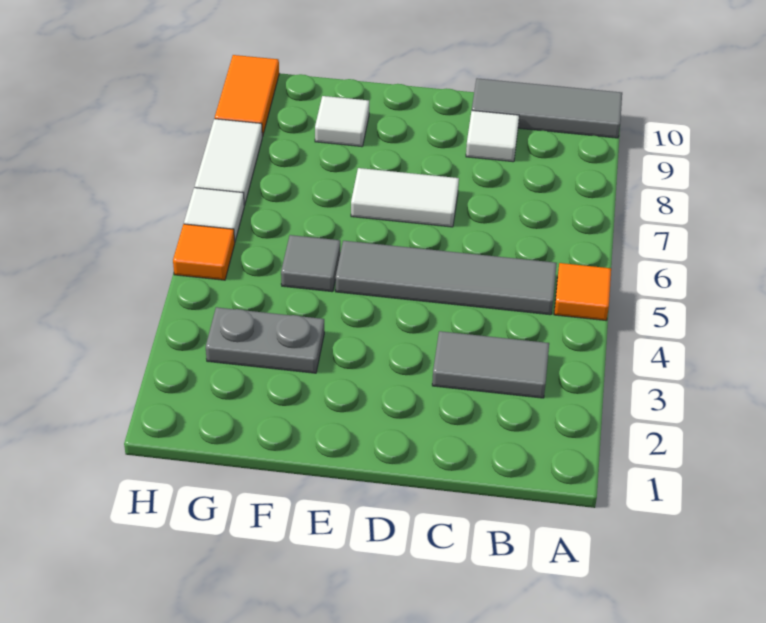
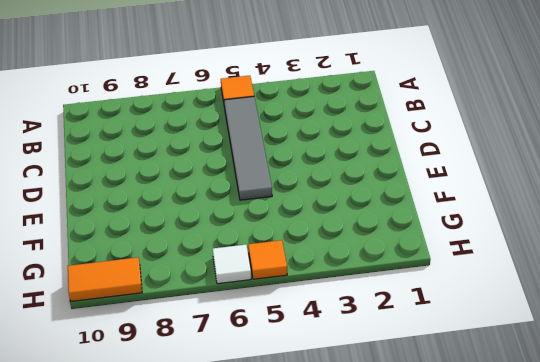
none -> grey tile A10:C10 level 1
none -> grey tile B3:C3 level 1
none -> white tile C9 level 1

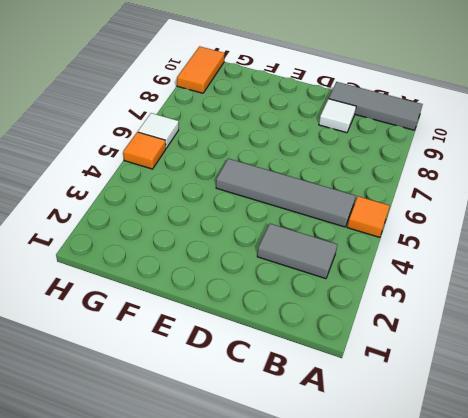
none -> white tile D7:E7 level 1
none -> grey plate F3:G3 level 1
none -> grey tile F5 level 1

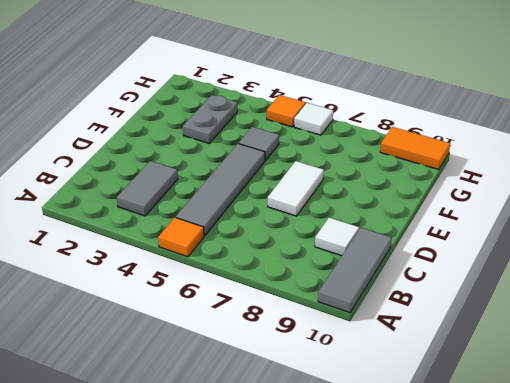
none -> white tile F9 level 1
none -> white tile H7:H8 level 1

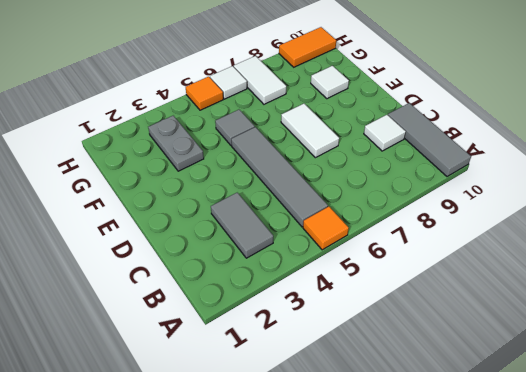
white tile G7:H7 level 1 -> white tile H7:H8 level 1

